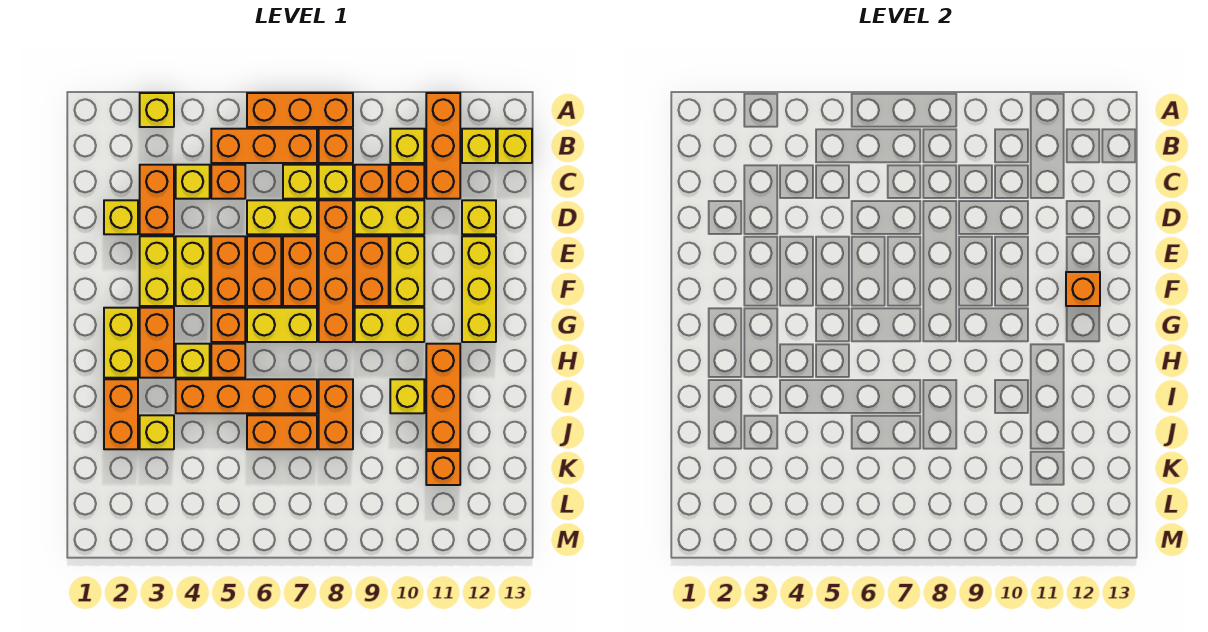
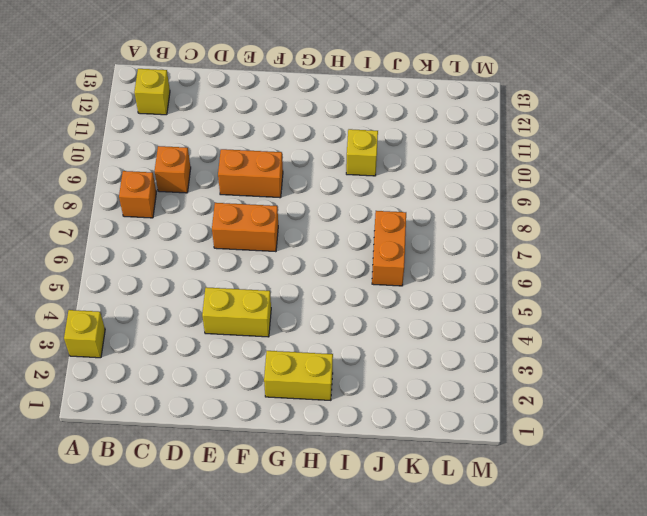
none -> orange brick A6:A8 level 1
none -> orange brick A11:C11 level 1
none -> orange brick B5:B7 level 1
none -> yellow brick B10 level 1

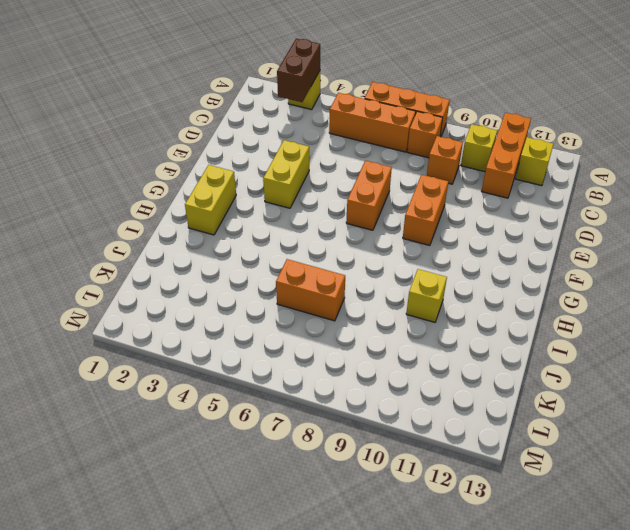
brown brick A3:B3 level 2 -> none
none -> yellow brick B13 level 1
none -> orange brick C3:D3 level 1
none -> yellow brick C4 level 1
none -> orange brick C5 level 1

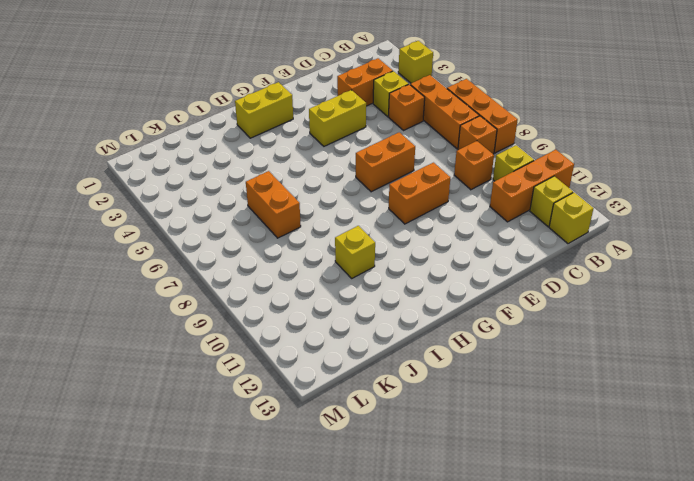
none -> yellow brick C7 level 1
none -> yellow brick C8 level 1
none -> orange brick C10 level 1
none -> yellow brick D2 level 1

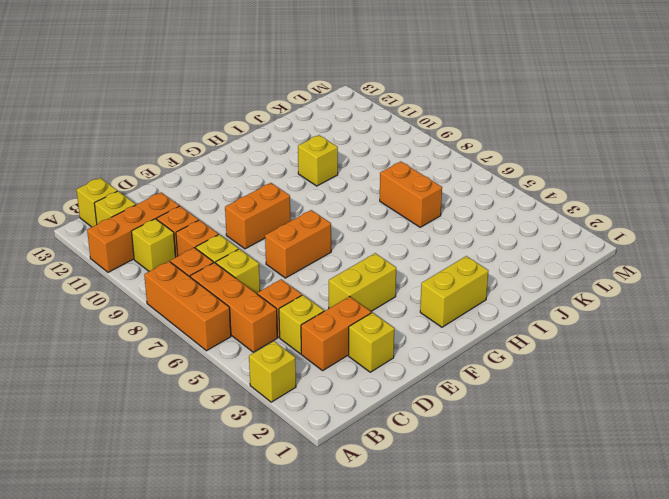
none -> yellow brick D6:D7 level 1
none -> orange brick D8:G8 level 1
none -> yellow brick D9:D10 level 1
none -> yellow brick D12 level 1

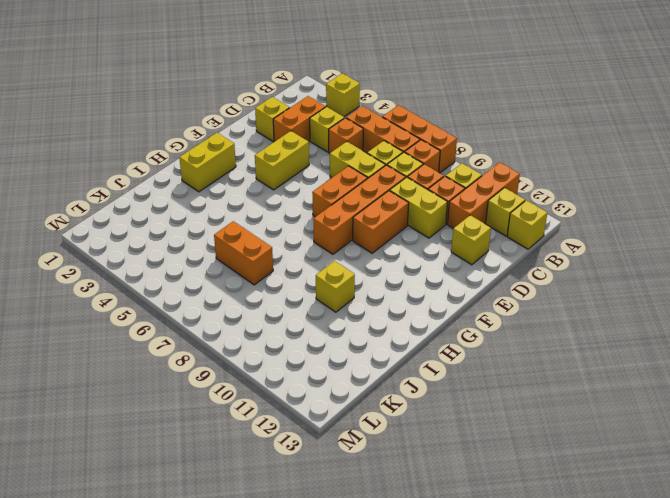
none -> yellow brick E3:F3 level 1
none -> orange brick E5:F5 level 1
none -> orange brick E6:F6 level 1
none -> yellow brick E10:F10 level 1

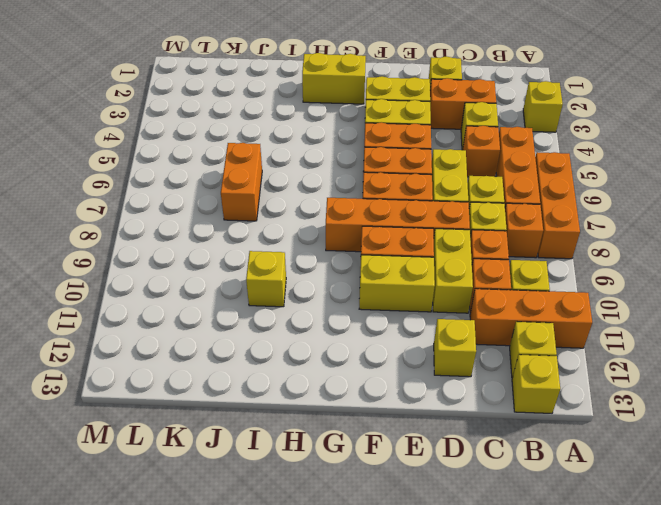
none -> yellow brick E12:G12 level 1
none -> orange brick G3:H3 level 1
none -> orange brick G5 level 1
none -> yellow brick G6:G7 level 1

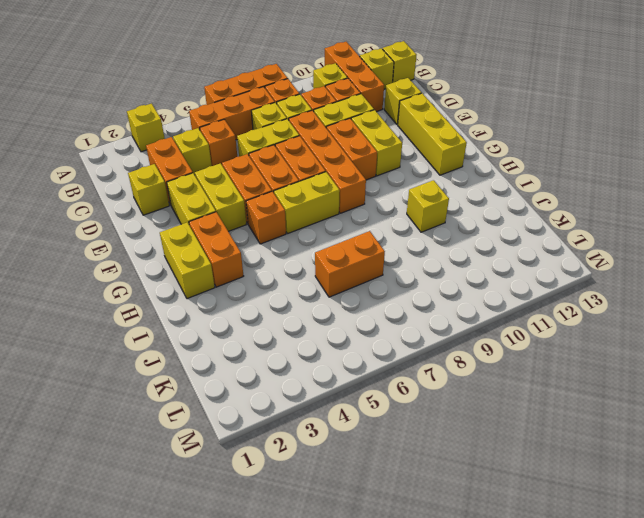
none -> yellow brick G9:G10 level 1
none -> yellow brick H4 level 1
none -> orange brick H5 level 1
none -> orange brick H11:J11 level 1

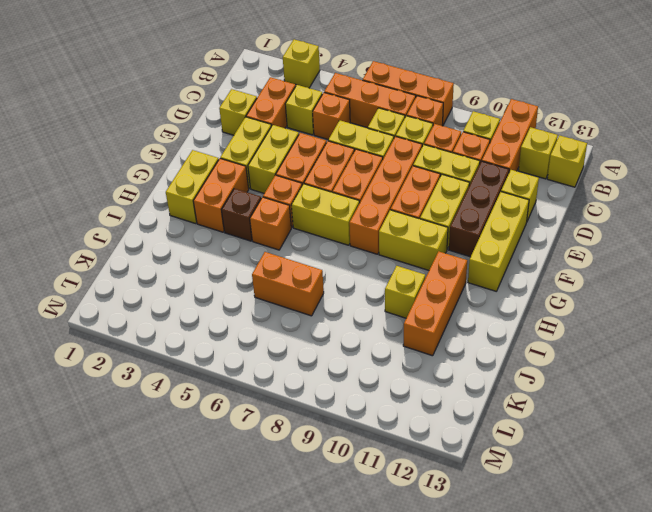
brown brick D11:F11 level 1 -> none
brown brick H4 level 1 -> yellow brick H4 level 1
none -> orange brick I2:J2 level 1
none -> orange brick I4:I7 level 1
none -> orange brick I8:J8 level 1
none -> yellow brick J3 level 1

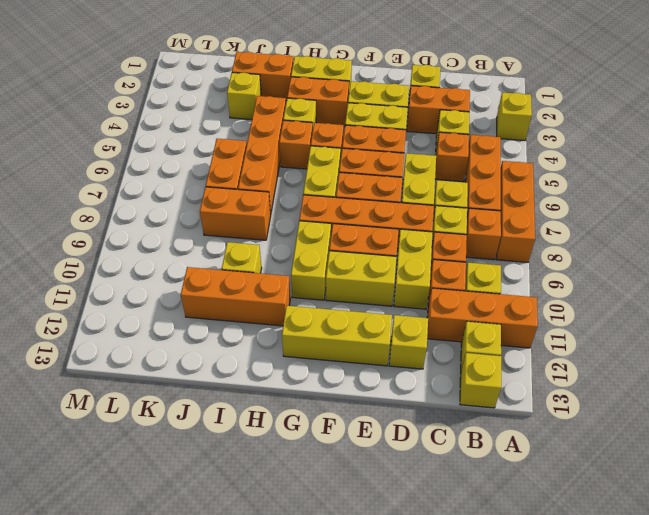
none -> orange brick K11 level 1
none -> orange brick F12 level 2

